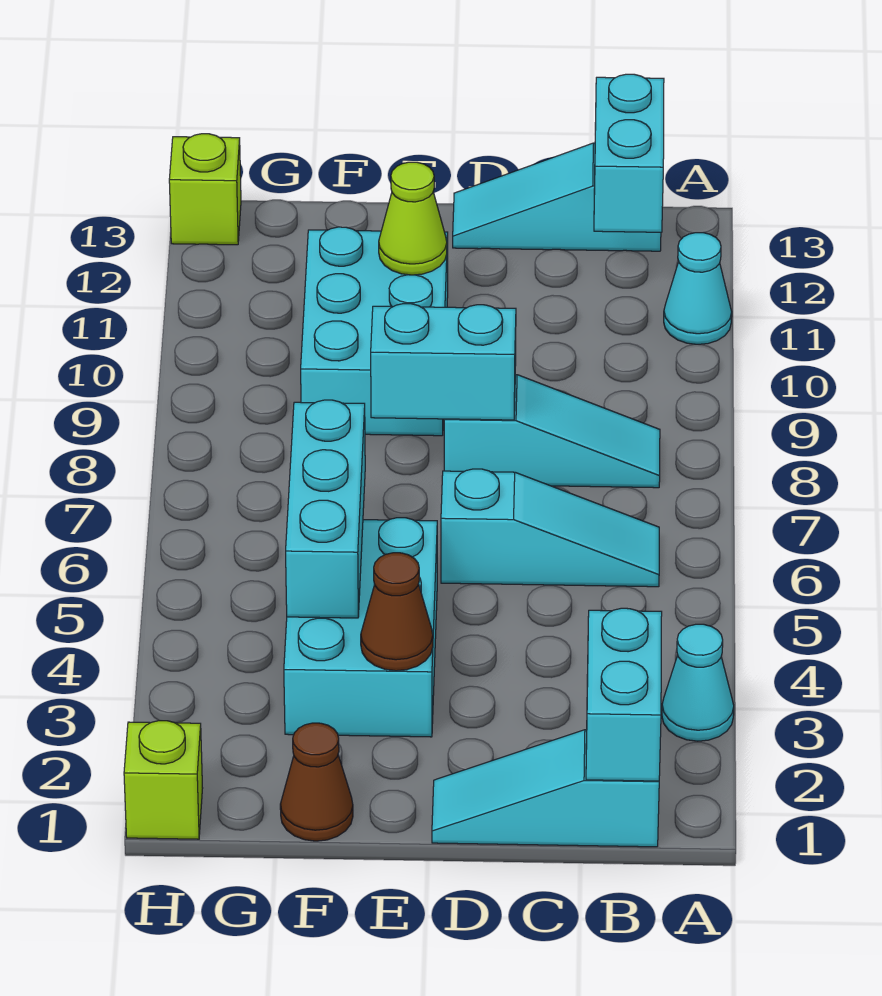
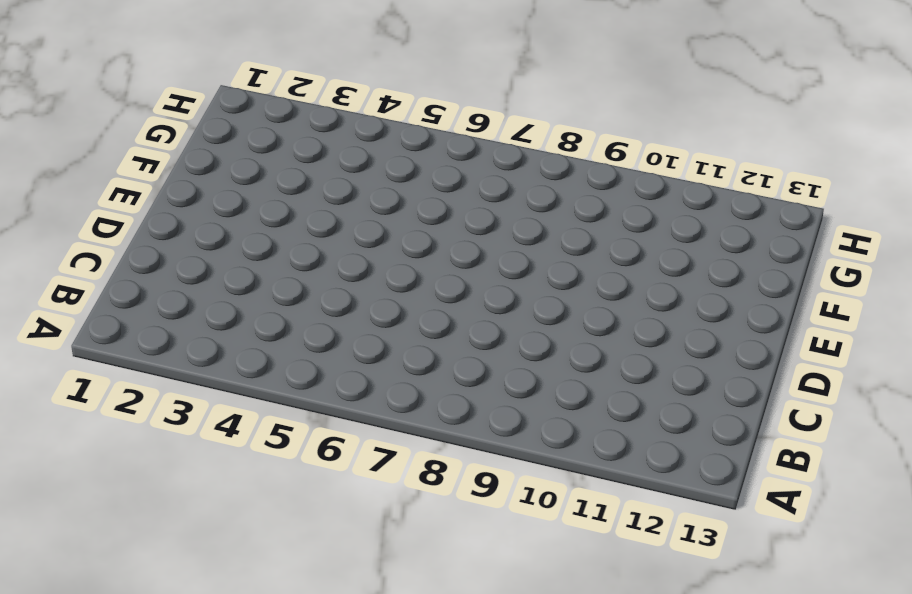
none -> cyan cone A3 level 1
none -> cyan cone A11 level 1
none -> cyan slope B1:D1 level 1 top B

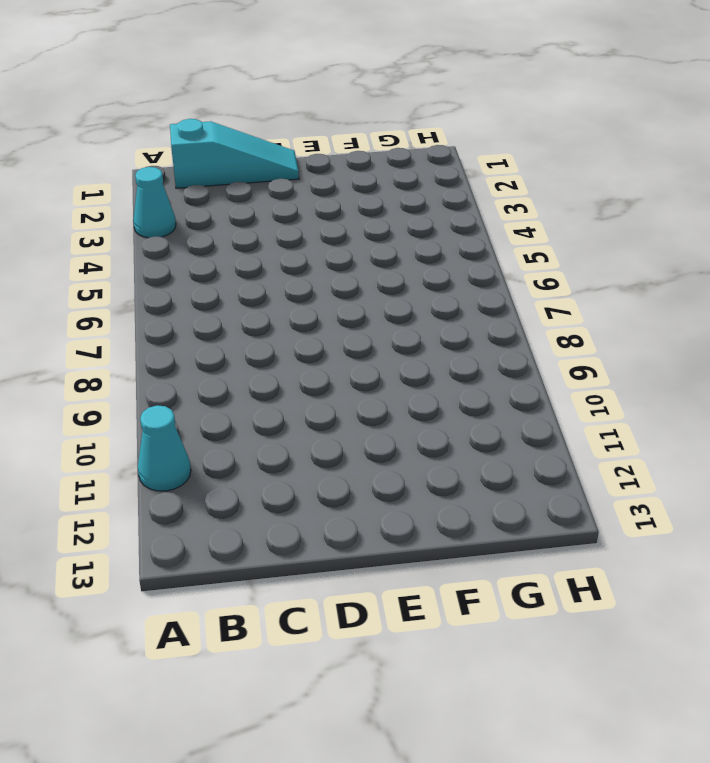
none -> cyan slope B6:D6 level 1 top D
none -> cyan slope B8:D8 level 1 top D
none -> cyan slope B13:D13 level 1 top B

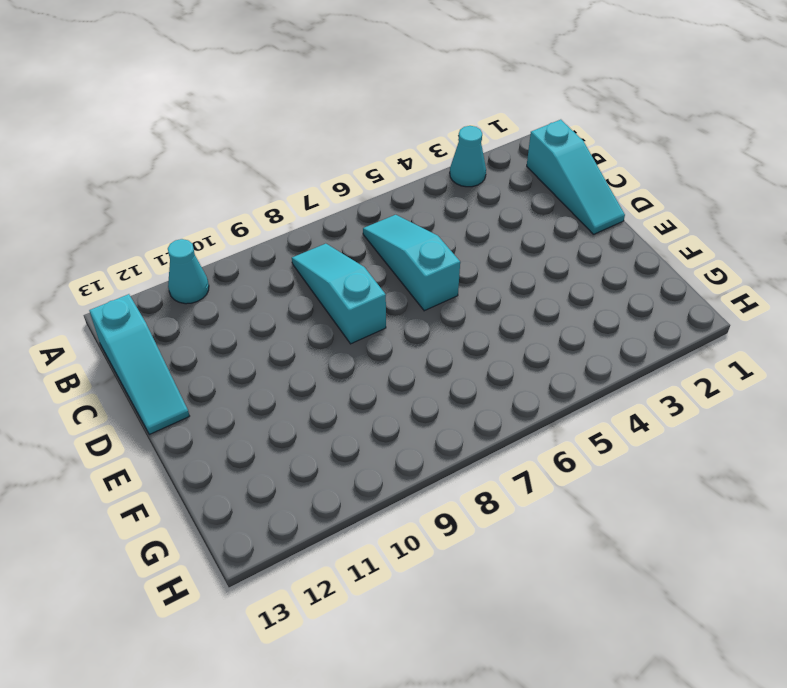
none -> cyan brick E3:F5 level 1
none -> cyan brick E9:F11 level 1
none -> brown cone F1 level 1

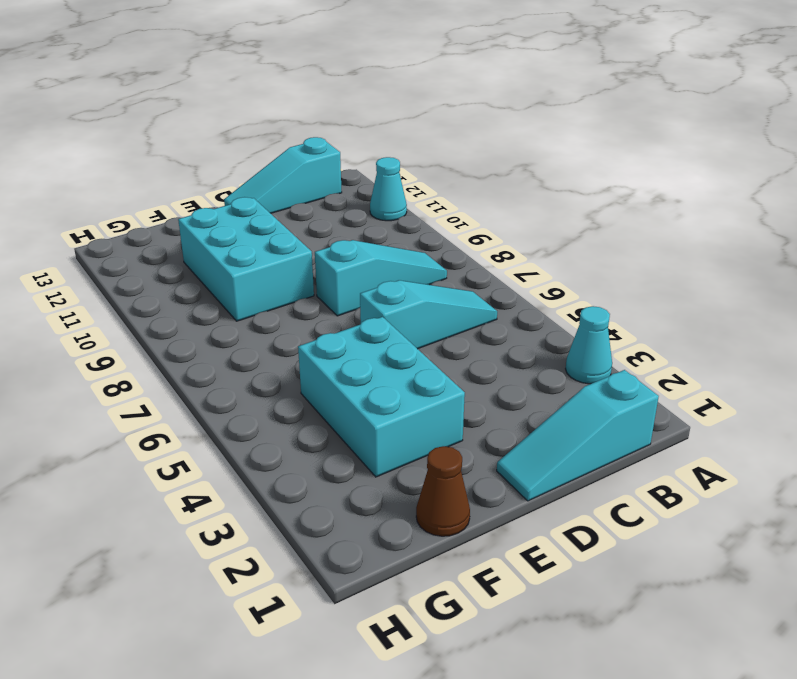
none -> lime brick H1 level 1
none -> lime brick H13 level 1
none -> cyan brick B1:B2 level 2

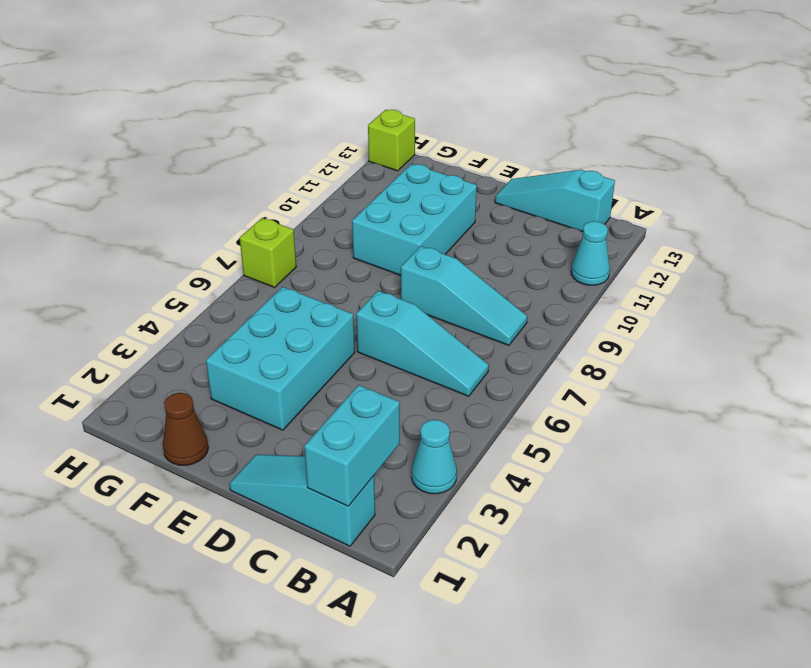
lime brick H7 level 1 -> lime brick H1 level 1
none -> cyan brick B12:B13 level 2
none -> cyan brick D8:E8 level 2
none -> brown cone E3 level 2

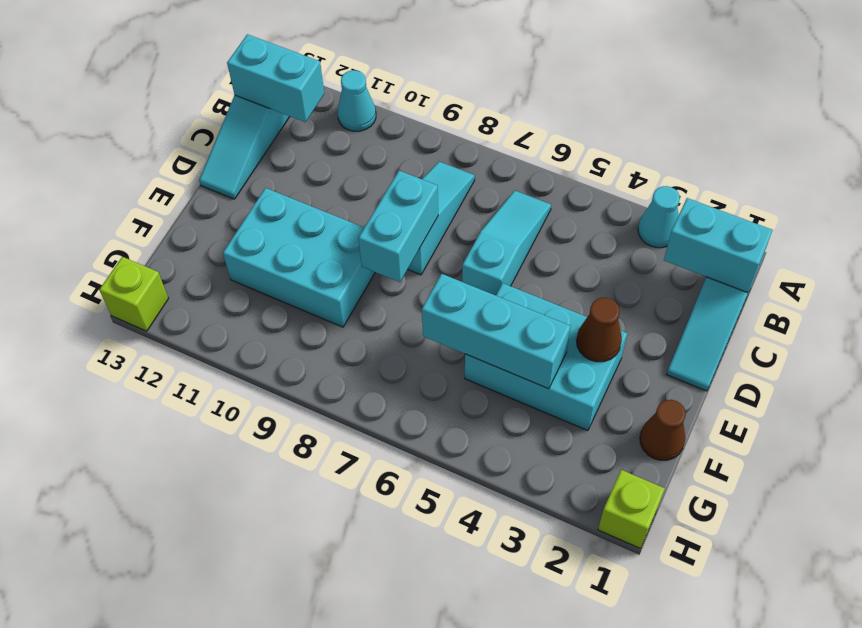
none -> lime cone E11 level 2

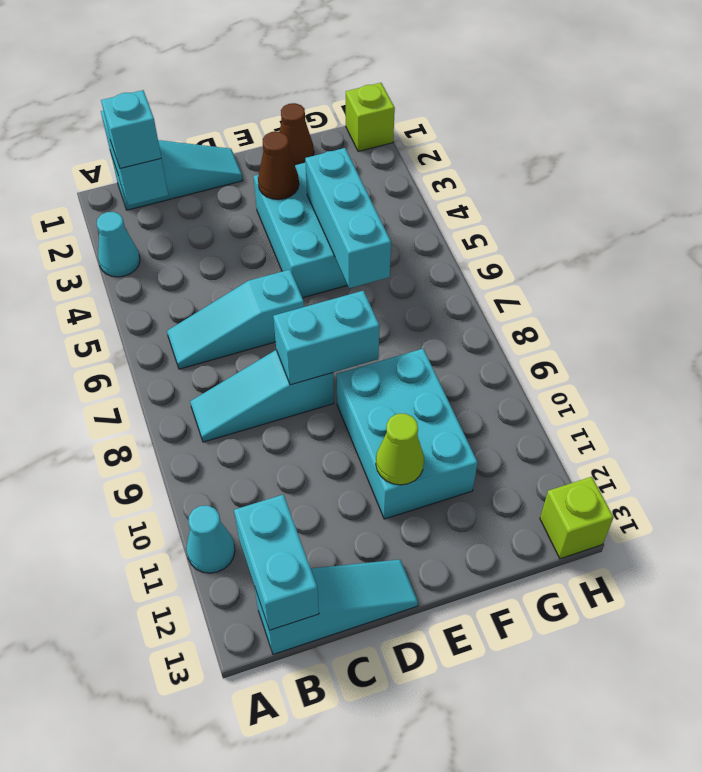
cyan brick B2 level 3 -> none

